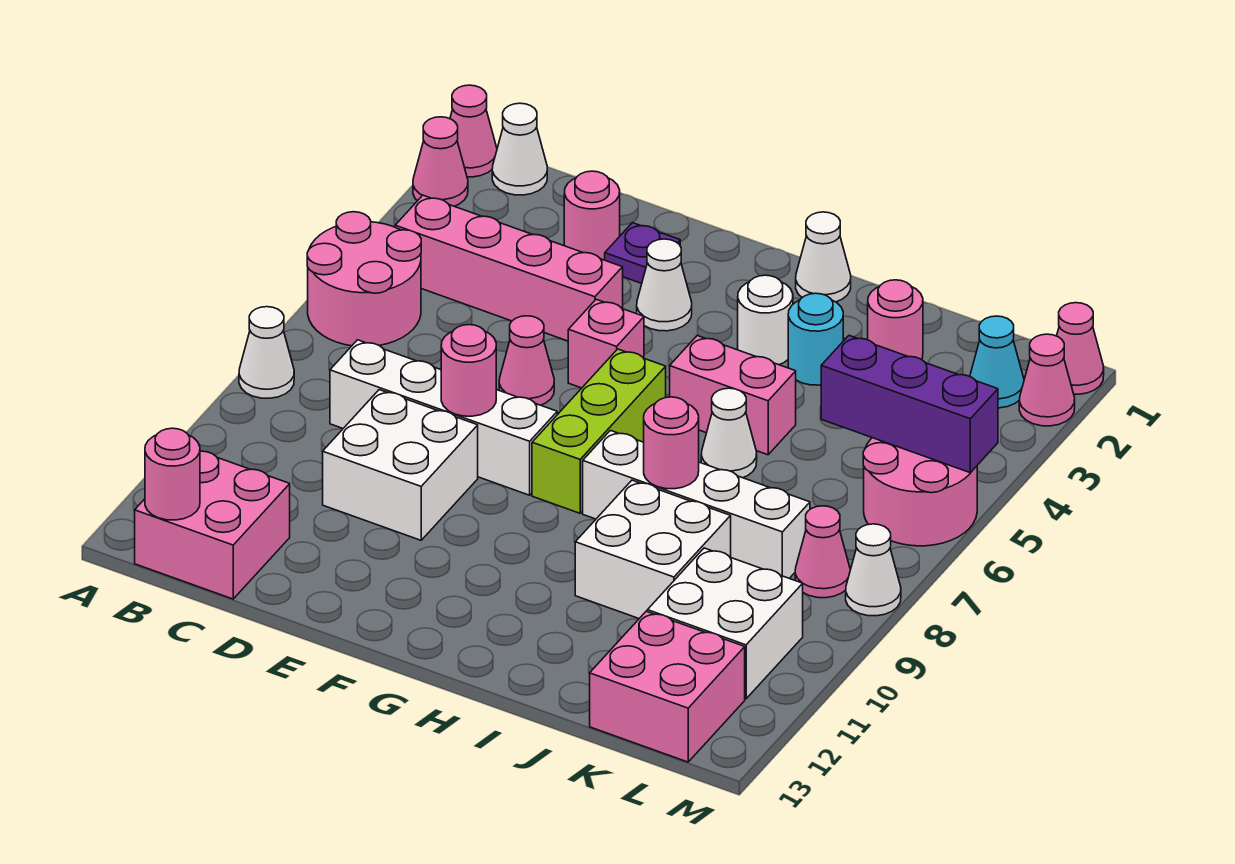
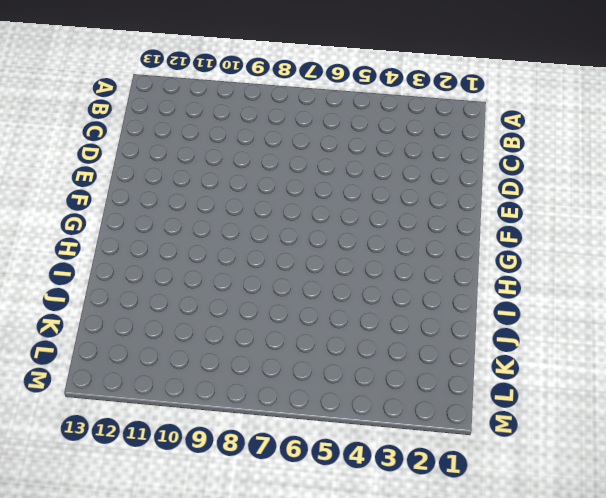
none -> pink cone A1 level 1
none -> pink cone A2 level 1
none -> pink round brick A5:B6 level 1
none -> white cone A8 level 1

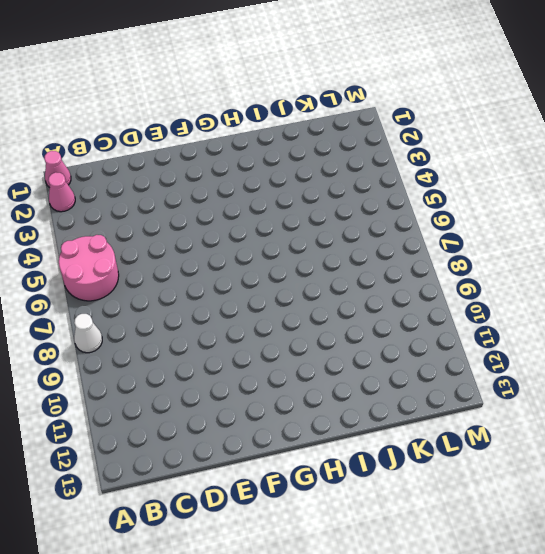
none -> white cone B1 level 1
none -> pink brick B4:E4 level 1
none -> pink brick B12:C13 level 1
none -> white brick C8:F8 level 1

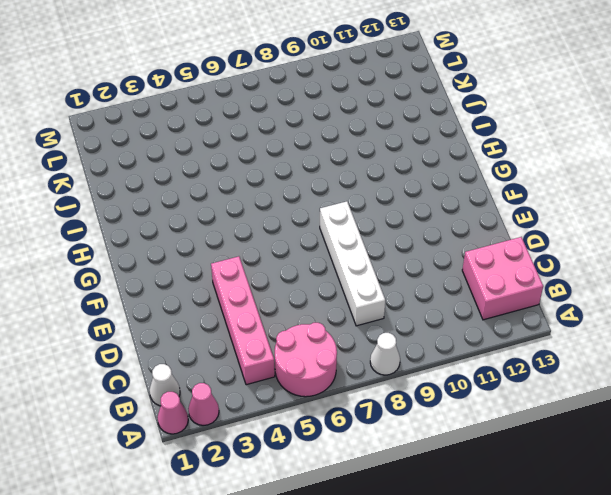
none -> pink round brick D2 level 1
none -> white brick D9:E10 level 1
none -> purple plate E2 level 1
none -> pink cone E6 level 1

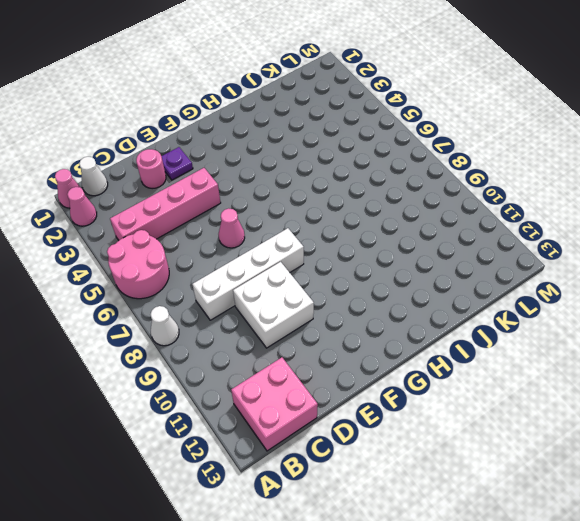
none -> white cone F3 level 1
none -> pink brick F5 level 1
none -> lime brick G6:G8 level 1
none -> white cone H1 level 1

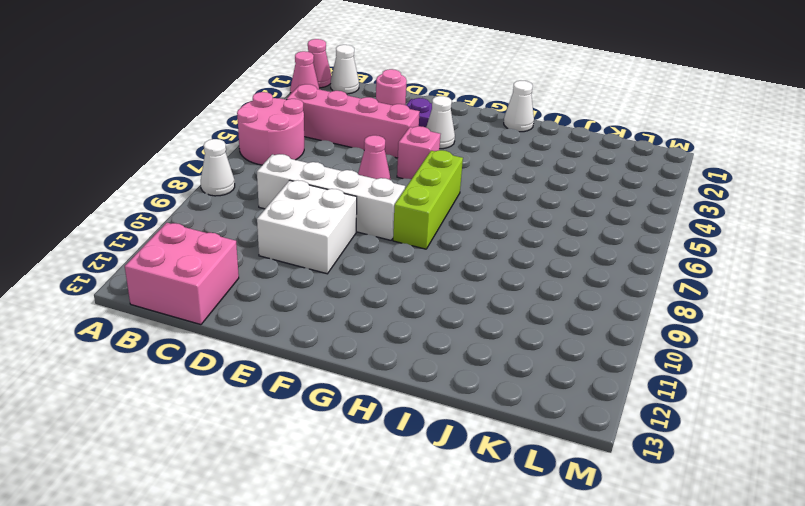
none -> white round brick H3 level 1
none -> pink brick H5:I5 level 1
none -> white brick H8:K8 level 1
none -> cyan round brick I3 level 1

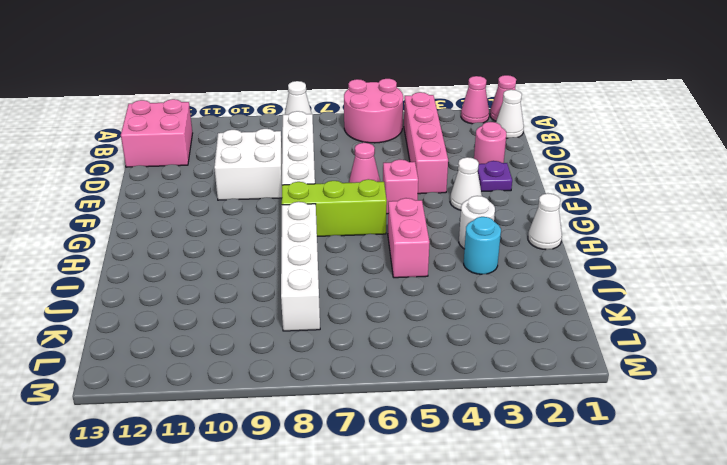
none -> white cone I6 level 1
none -> white brick I9:J10 level 1
none -> pink round brick J2 level 1
none -> white brick K10:L11 level 1

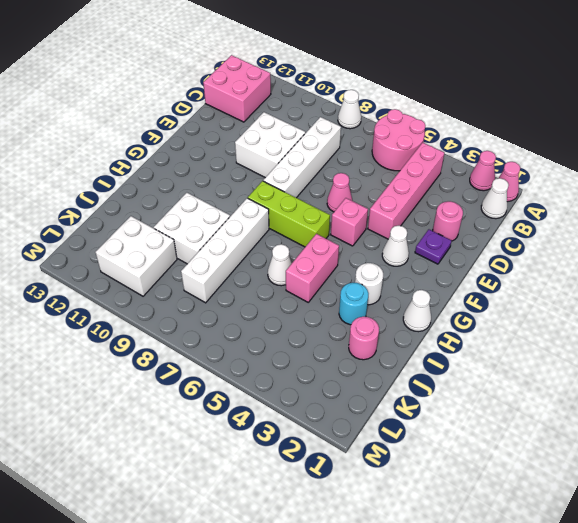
none -> pink brick K12:L13 level 1
none -> cyan cone L2 level 1
none -> pink round brick L5:M6 level 1
none -> pink cone L8 level 1

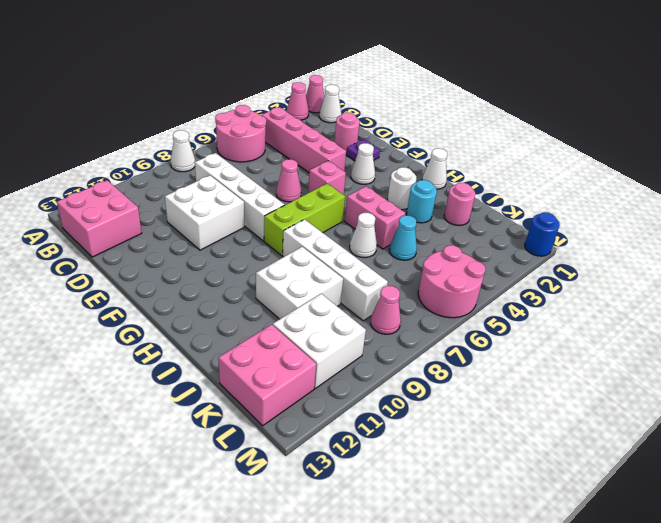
cyan cone J5 level 1 -> cyan cone L2 level 1
blue round brick M1 level 1 -> pink cone M1 level 1
none -> pink cone M2 level 1
none -> white cone M8 level 1
none -> pink round brick B13 level 2
none -> pink round brick E8 level 2

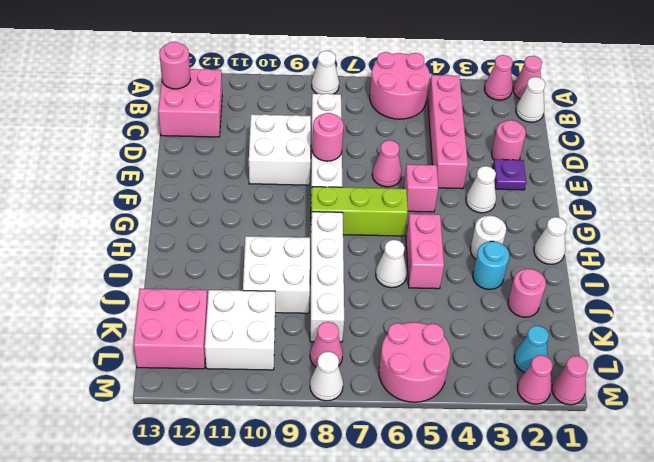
none -> pink round brick I8 level 2
none -> purple brick K5:M5 level 2

